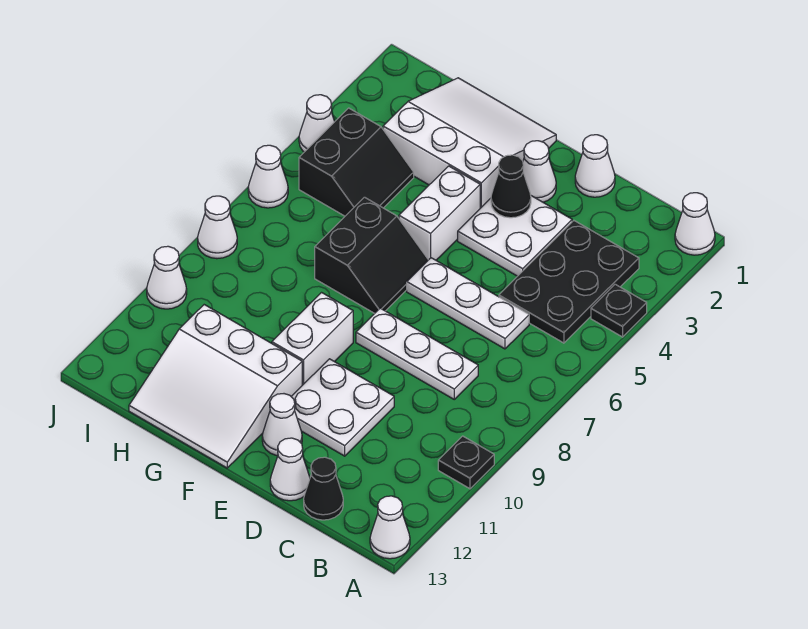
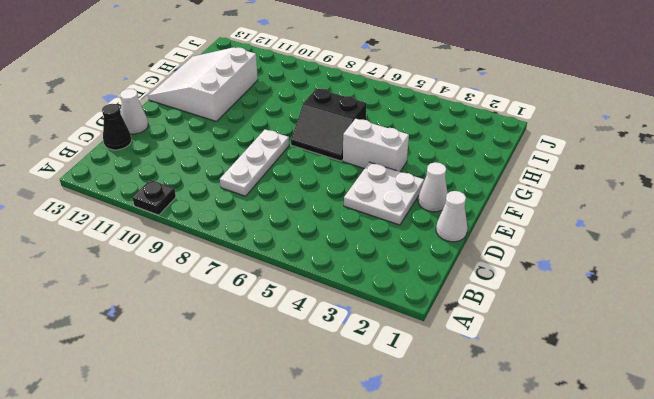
none -> white cone A1 level 1
none -> black plate A4 level 1
none -> white cone A13 level 1

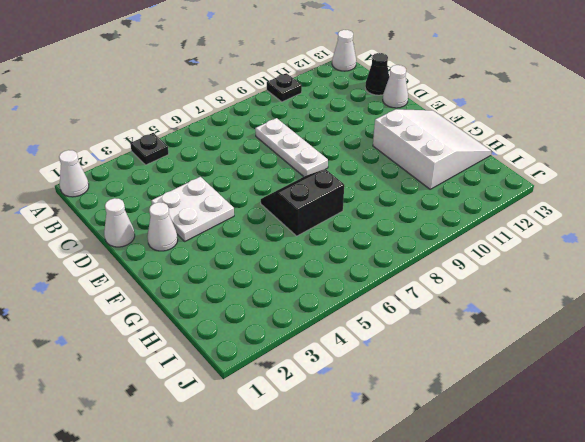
none -> black plate B3:C5 level 1
none -> white plate C6:E6 level 1
none -> white plate D10:E11 level 1

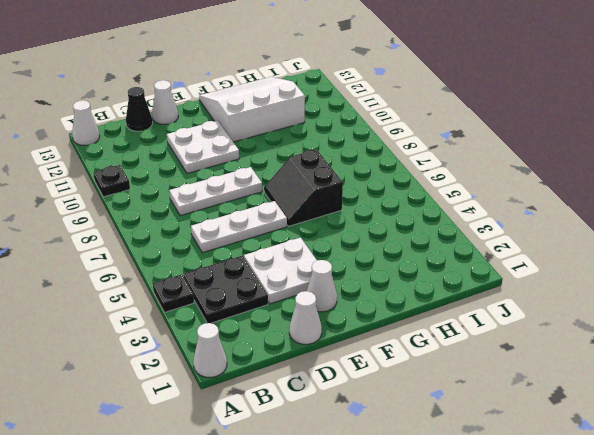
black plate B3:C4 level 1 -> black plate B3:C5 level 1
none -> white cone E12 level 1
none -> white slope F1:H3 level 1 top 3
none -> white brick F4:F5 level 1

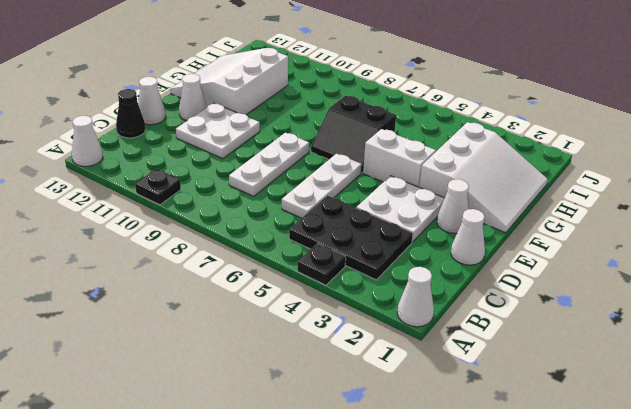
none -> white brick F9:F10 level 1
none -> black slope H4:I5 level 1 top I
none -> white cone J4 level 1

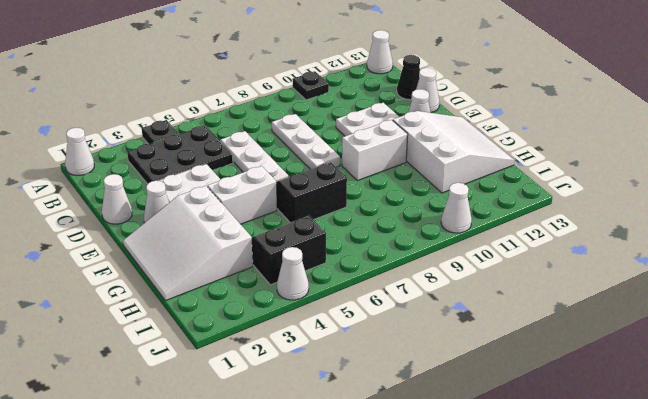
none -> white cone J6 level 1
none -> white cone J8 level 1
none -> black cone E3 level 2

